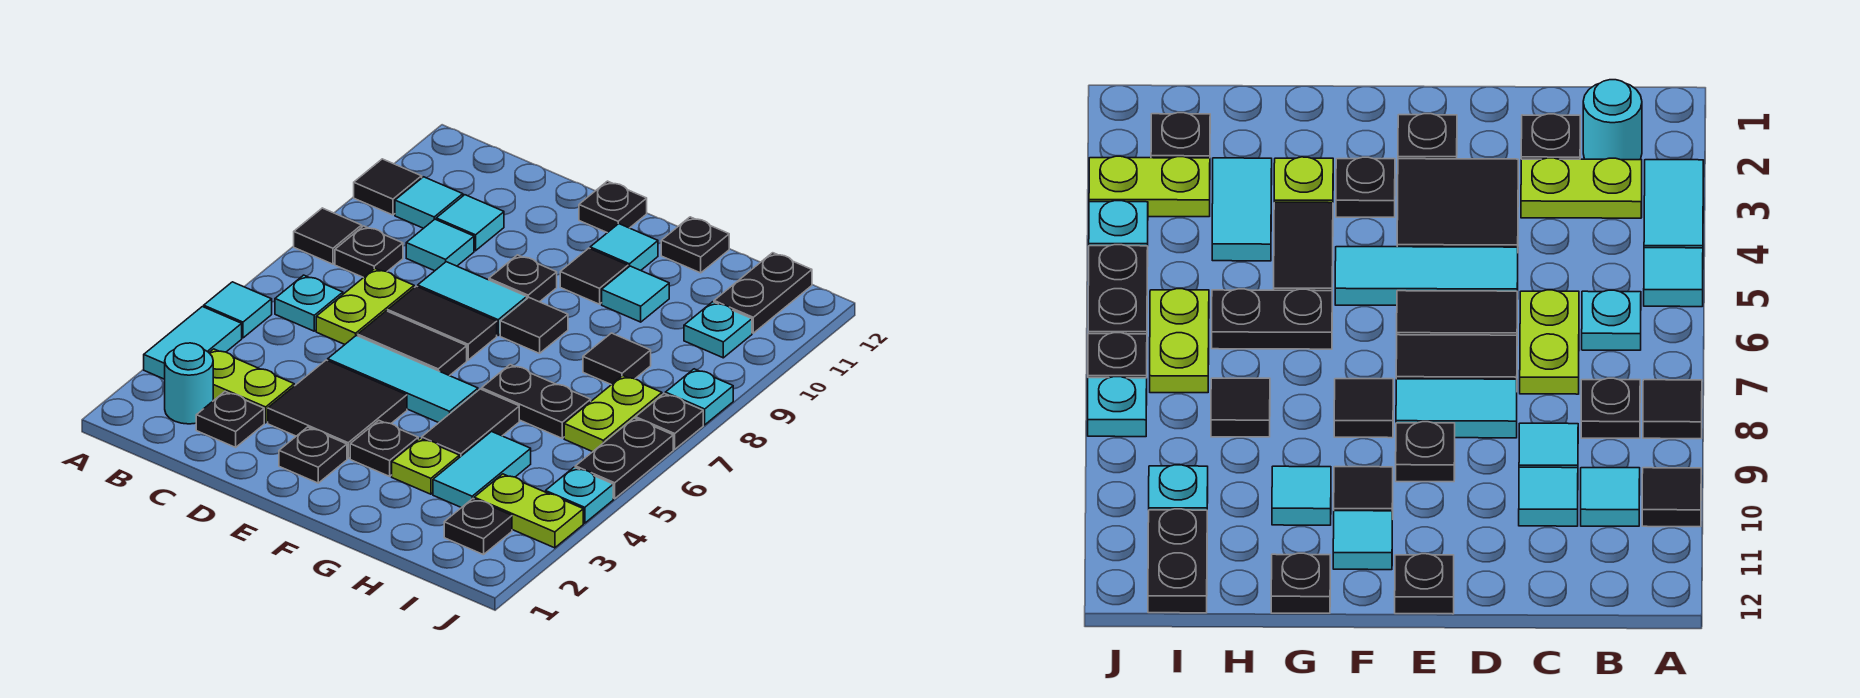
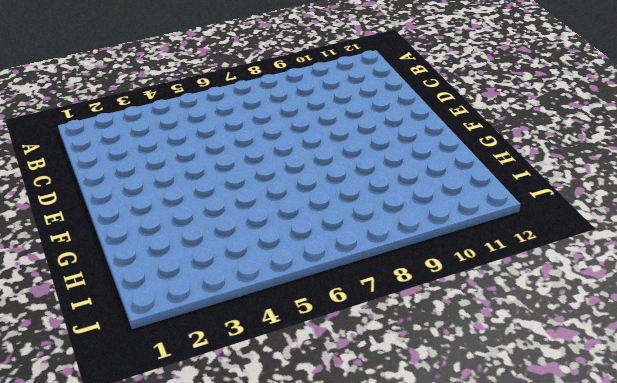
none -> cyan tile A3:A4 level 1
none -> cyan tile A5 level 1
none -> black tile A8 level 1
none -> black tile A10 level 1

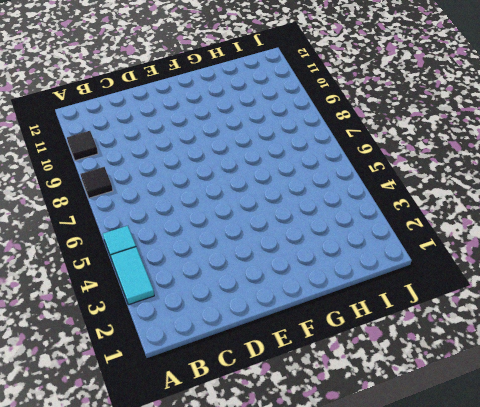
none -> cyan round brick B2 level 1
none -> lime plate B3:C3 level 1
none -> cyan plate B6 level 1
none -> black plate B8 level 1

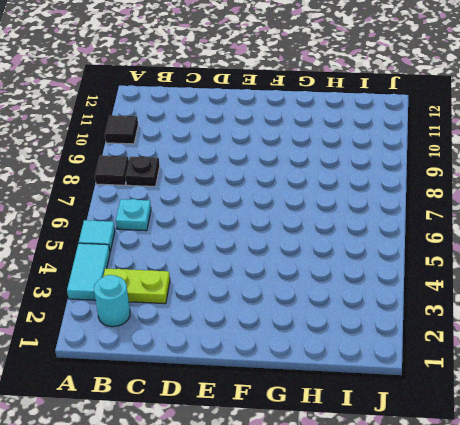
none -> cyan tile B10 level 1
none -> black plate C2 level 1
none -> lime plate C6:C7 level 1
none -> cyan tile C9 level 1

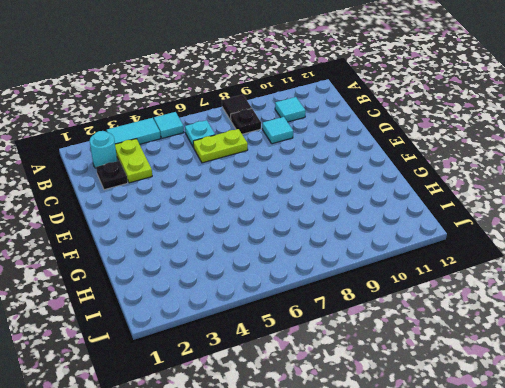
none -> black tile A10 level 1
none -> cyan tile C10 level 1
none -> black tile D3:E4 level 1
none -> cyan tile D5:F5 level 1

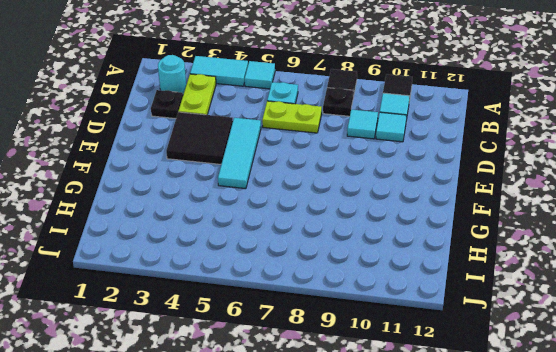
none -> black tile D6:E6 level 1
none -> black tile D7:E7 level 1
none -> cyan tile D8:E8 level 1
none -> black plate E2 level 1

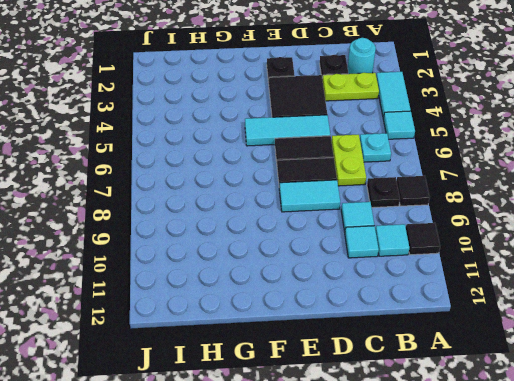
none -> black plate E9 level 1
none -> black plate E12 level 1
none -> black plate F3 level 1
none -> black tile F8 level 1

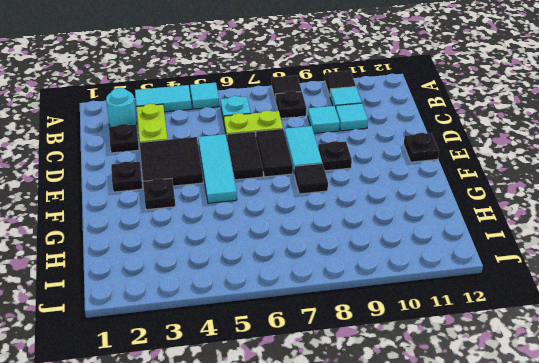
none -> black tile F10 level 1
none -> cyan tile F11 level 1
none -> lime plate G3 level 1
none -> black tile G4:G5 level 1

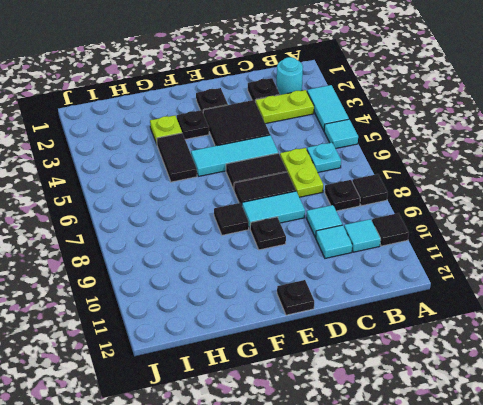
none -> black tile F10 level 1
none -> cyan tile F11 level 1
none -> black plate G6:H6 level 1
none -> cyan tile G10 level 1

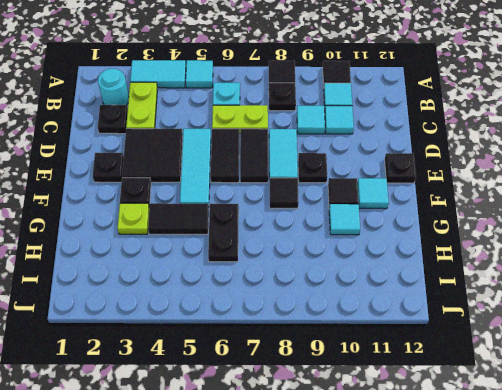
none -> black plate G12 level 1
none -> cyan tile H3:H4 level 1
none -> black tile H8 level 1
none -> black plate I2 level 1

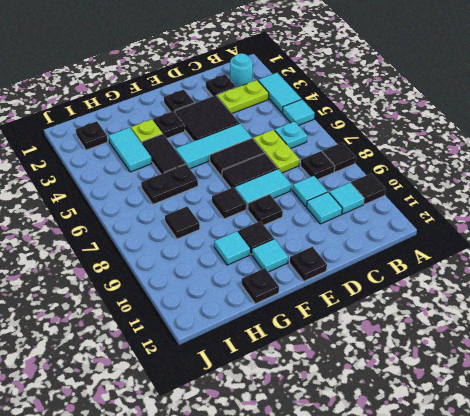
none -> lime plate I3:J3 level 1
none -> lime plate I6:I7 level 1
none -> cyan plate I10 level 1
none -> black plate I11:I12 level 1

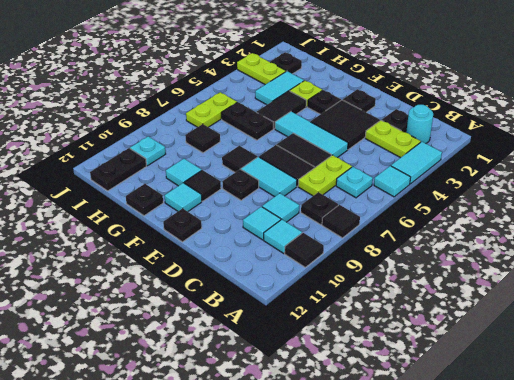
none -> cyan plate J4 level 1
none -> black plate J5:J6 level 1
none -> black plate J7 level 1
none -> cyan plate J8 level 1

